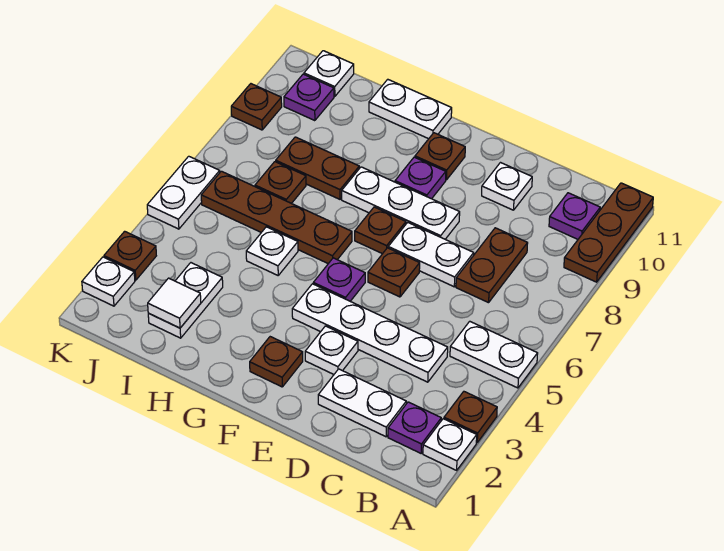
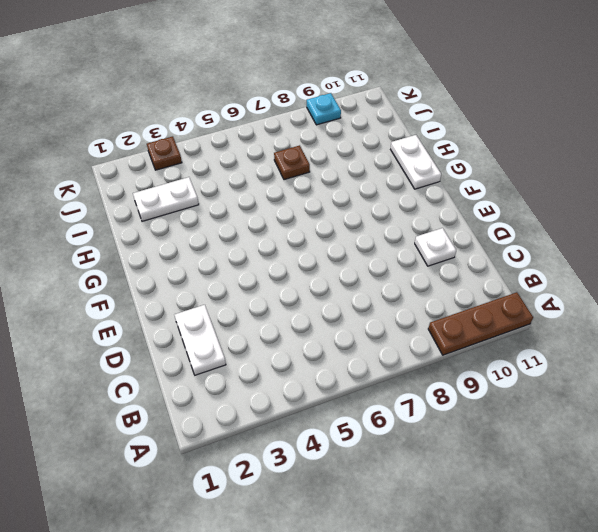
cyan plate K9 level 1 -> brown plate K9 level 1
none -> white plate A2 level 1
none -> brown plate A3 level 1
none -> white plate A5:B5 level 1
none -> purple plate B2 level 1

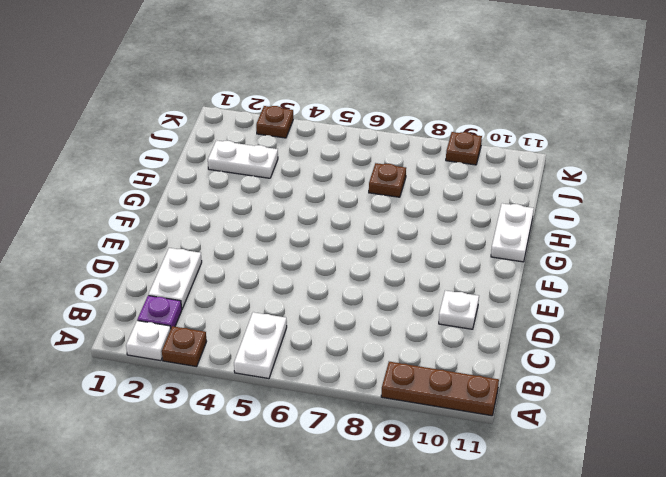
none -> purple plate B10 level 1
none -> white plate C4:F4 level 1
none -> brown plate C7:C8 level 1
none -> white plate D7:E7 level 1

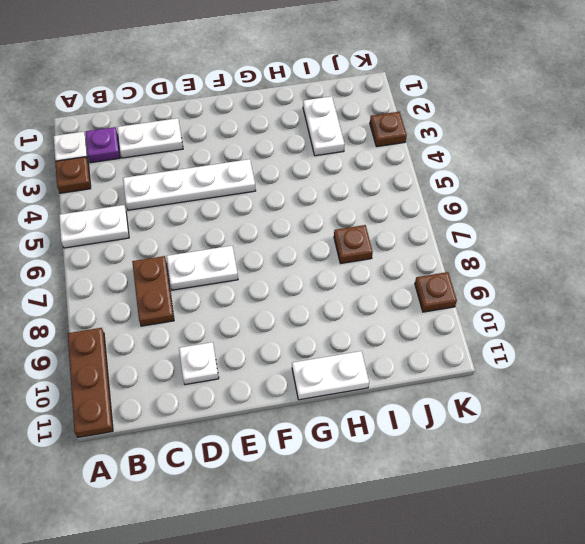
none -> purple plate B10 level 1
none -> white plate E3 level 1
none -> brown plate E6 level 1
none -> white plate E8:G8 level 1

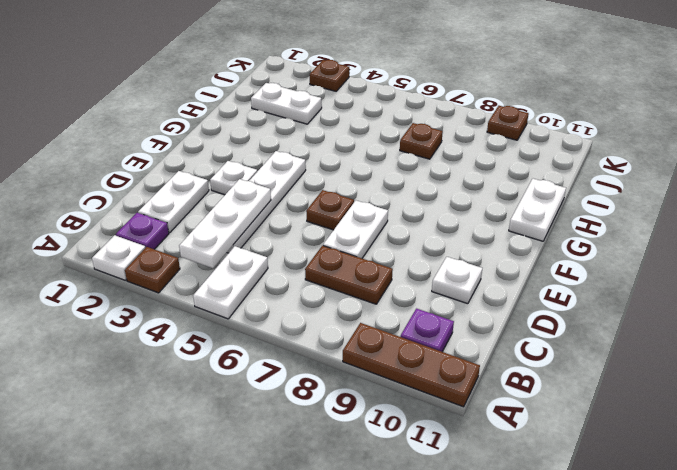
white plate B4:D4 level 2 -> white plate E8:G8 level 1
none -> brown plate F2 level 1
none -> purple plate F5 level 1
none -> brown plate F7 level 1
none -> purple plate F9 level 1

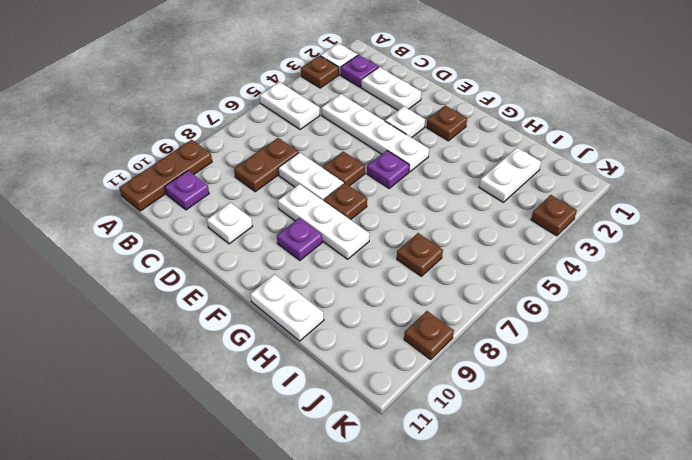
none -> brown plate F10 level 1
none -> brown plate G6:J6 level 1
none -> white plate H5 level 1
none -> brown plate H8:I8 level 1

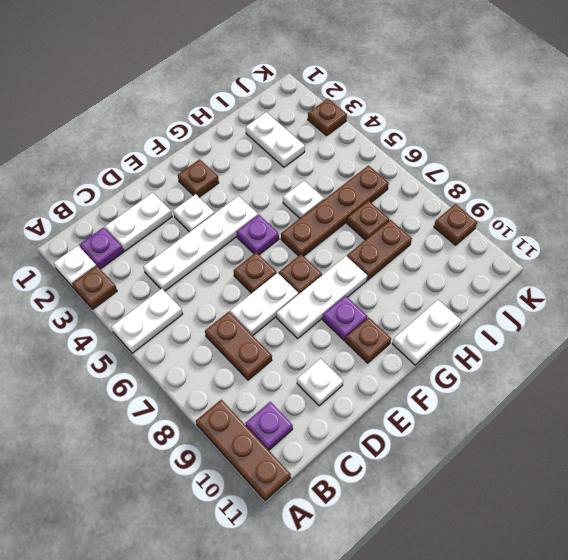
none -> purple plate J10 level 1
none -> white plate J11 level 1
none -> white plate K2 level 1
none -> white plate K5:K6 level 1

